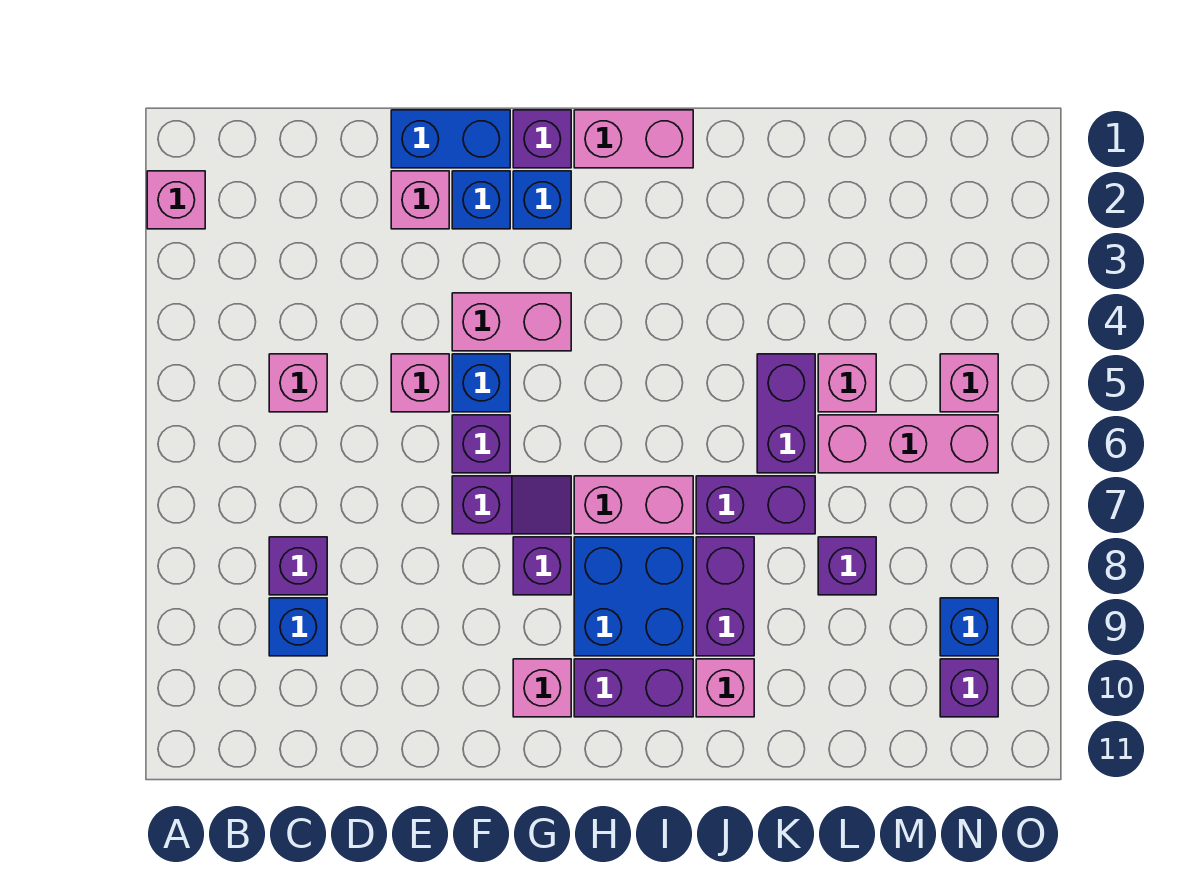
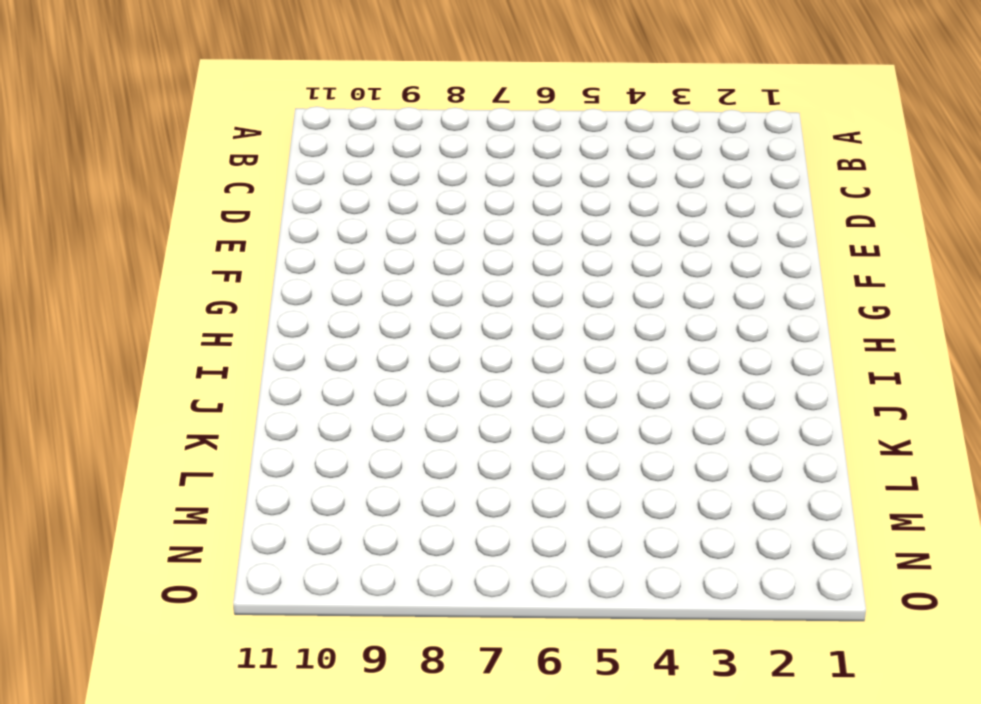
none -> pink brick A2 level 1
none -> pink brick C5 level 1
none -> purple brick C8 level 1
none -> blue brick C9 level 1

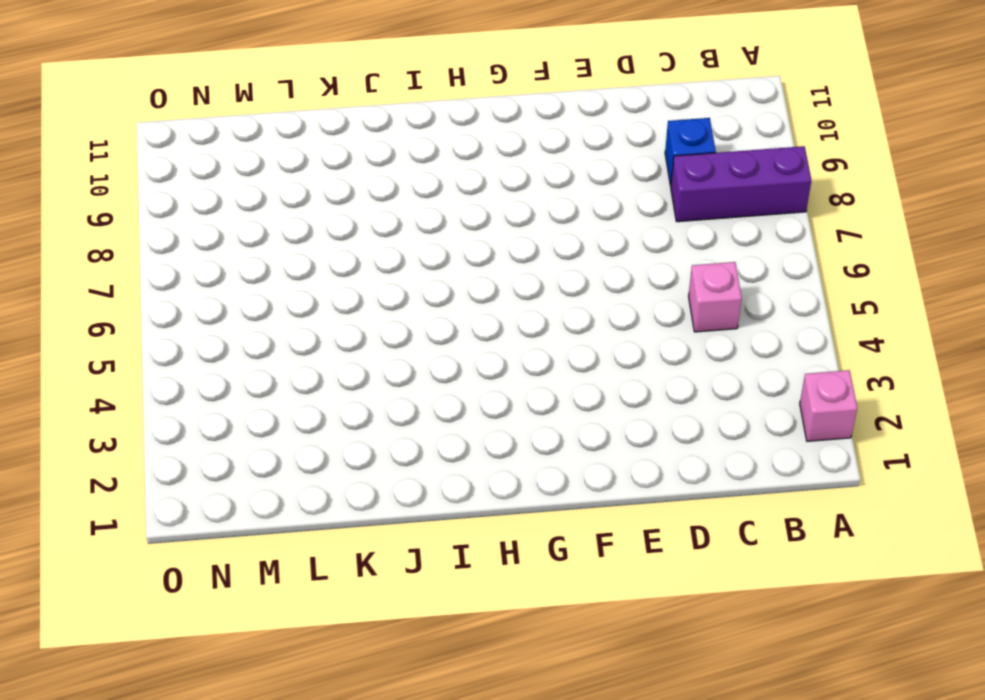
purple brick A8:C8 level 1 -> purple brick C8 level 1
none -> blue brick E1:F1 level 1
none -> pink brick E2 level 1
none -> pink brick E5 level 1
none -> blue brick F2 level 1

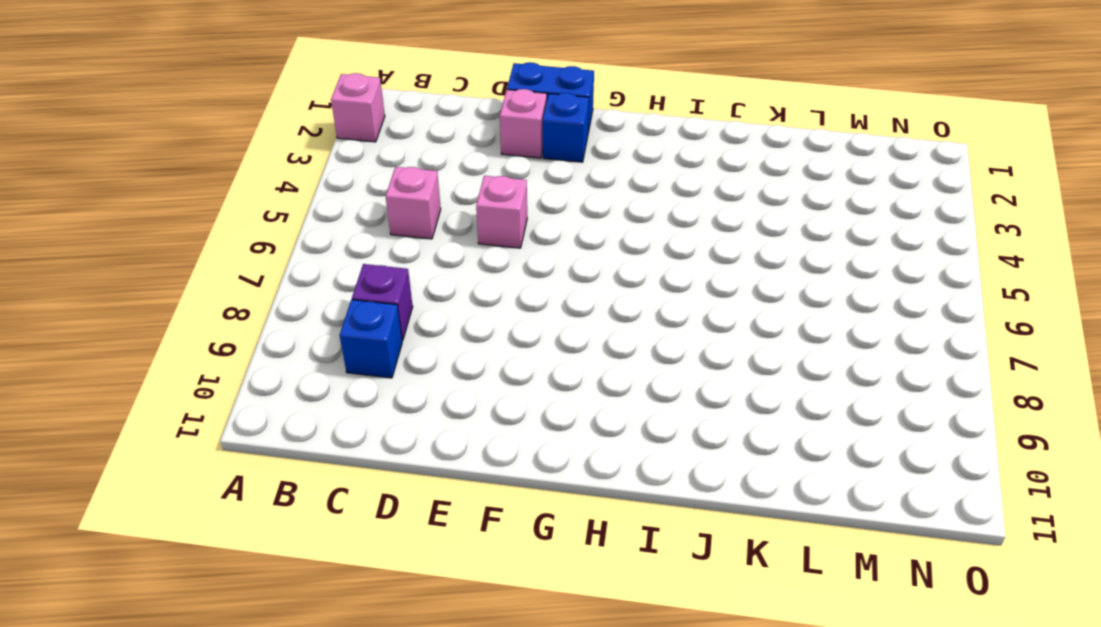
none -> pink brick F4:G4 level 1
none -> blue brick F5 level 1
none -> purple brick F6 level 1
none -> purple slope F7:G7 level 1 top F

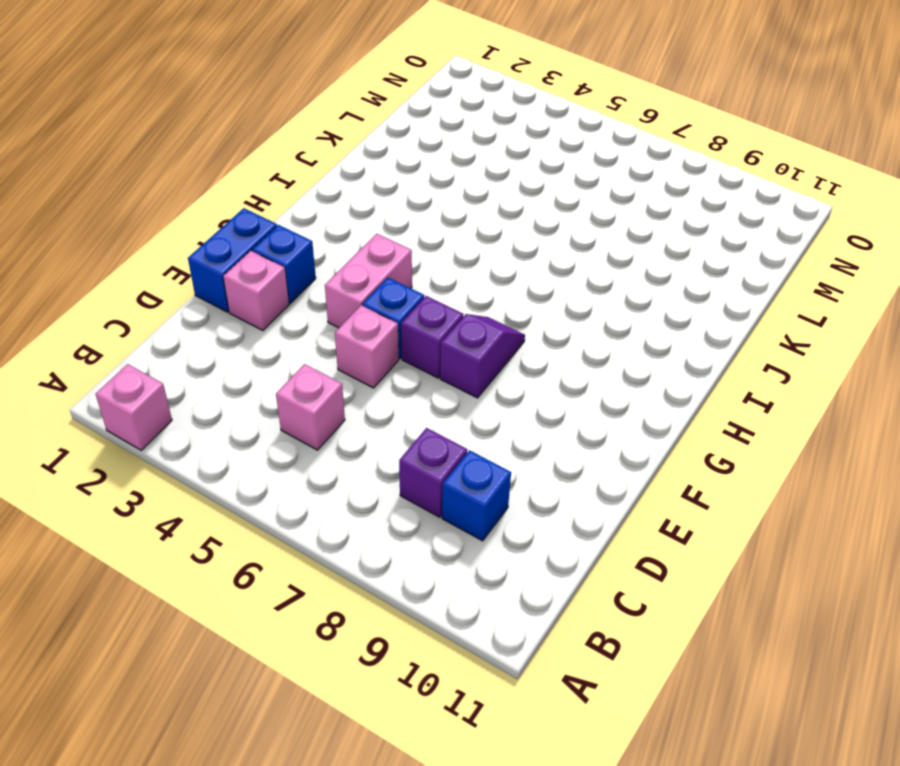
none -> purple brick G1 level 1
none -> blue brick G2 level 1
none -> purple brick G8 level 1
none -> pink brick G10 level 1

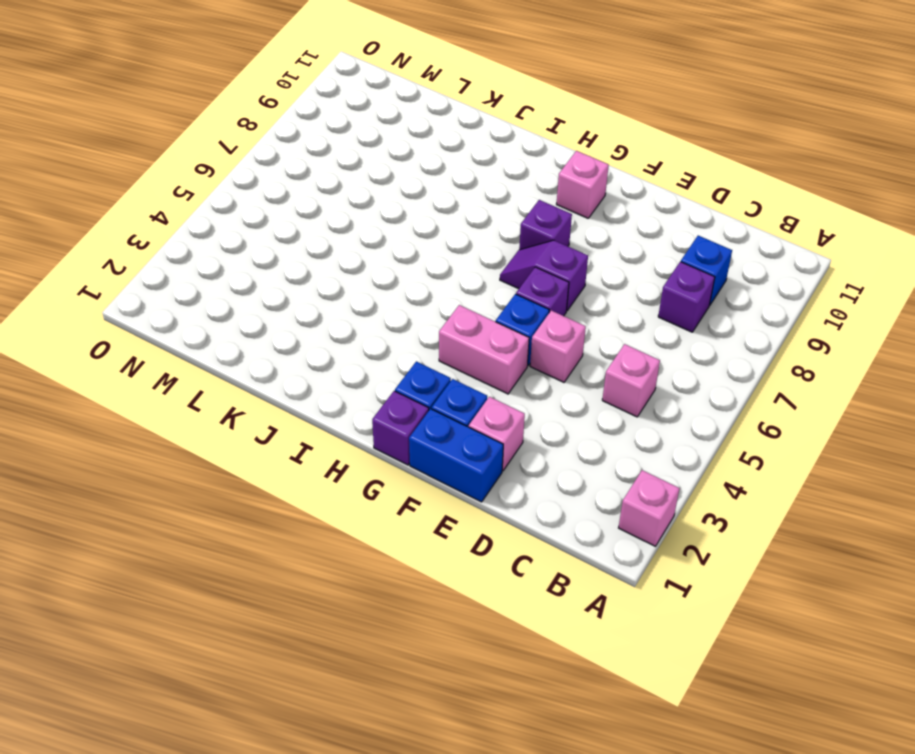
none -> pink brick H1:I1 level 1
none -> pink brick H7:I7 level 1
none -> blue brick H8:I9 level 1
none -> purple brick H10:I10 level 1

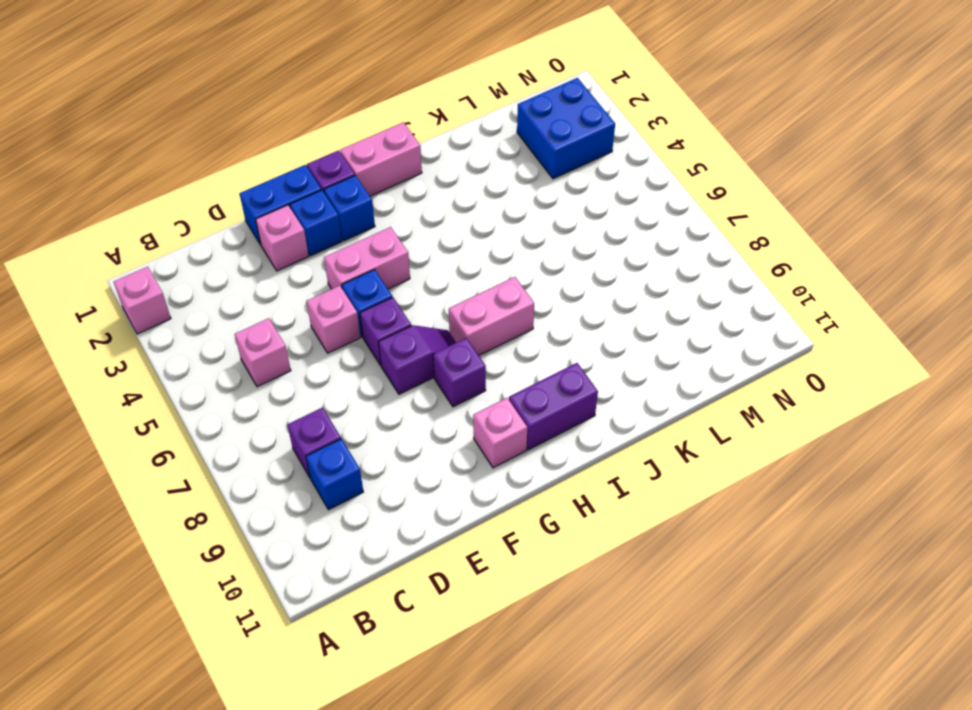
blue brick M2:N3 level 1 -> blue brick H8:I9 level 1
none -> purple brick J7:K7 level 1
none -> purple brick J8:J9 level 1
none -> pink brick J10 level 1
none -> purple brick K5:K6 level 1

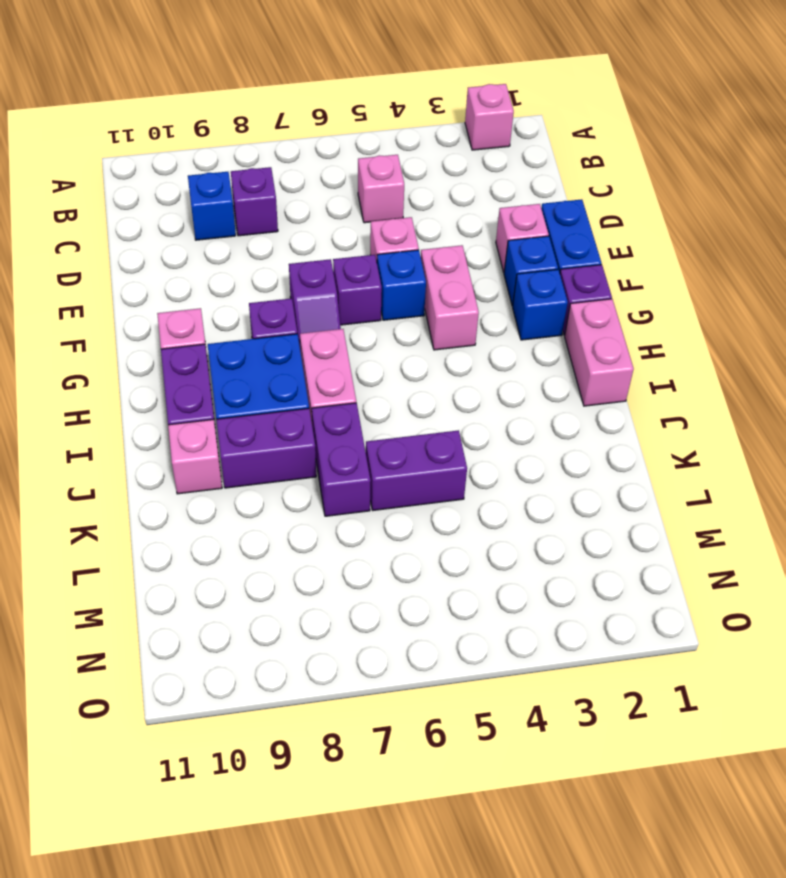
none -> pink brick L5 level 1
none -> pink brick L6:N6 level 1
none -> purple brick L8 level 1
none -> pink brick N5 level 1

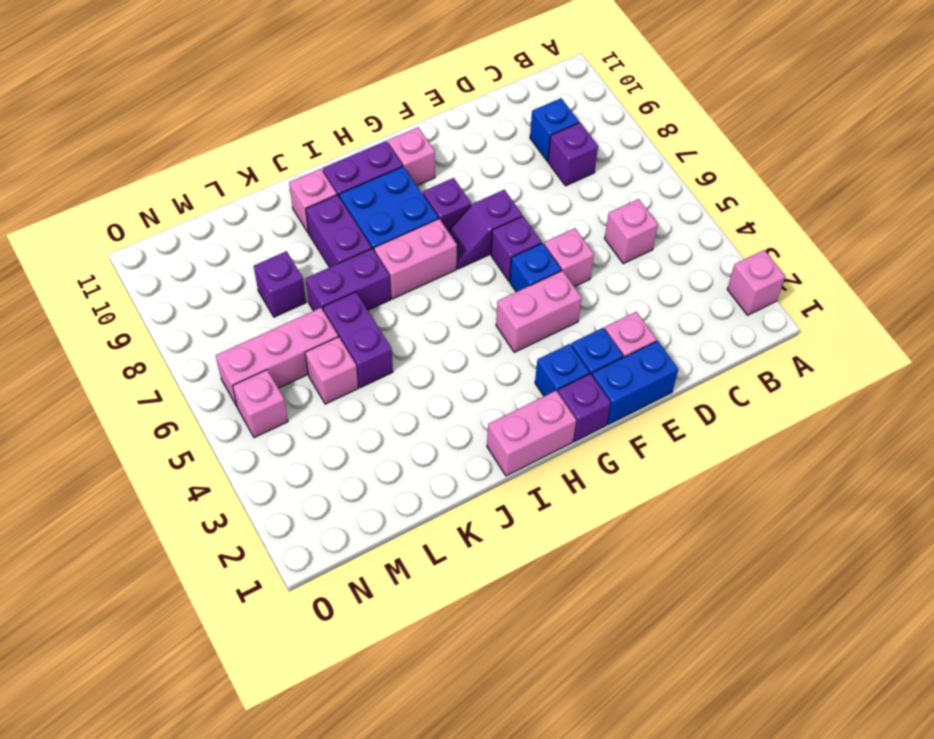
none -> blue brick N9 level 1
none -> purple brick N10 level 1

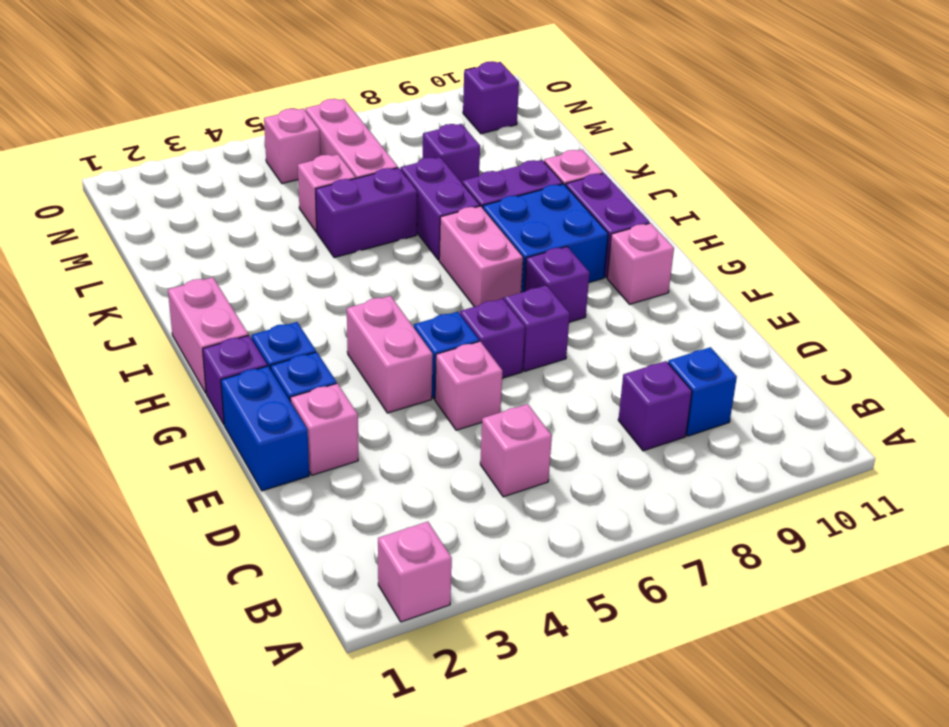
none -> blue brick N9 level 1

